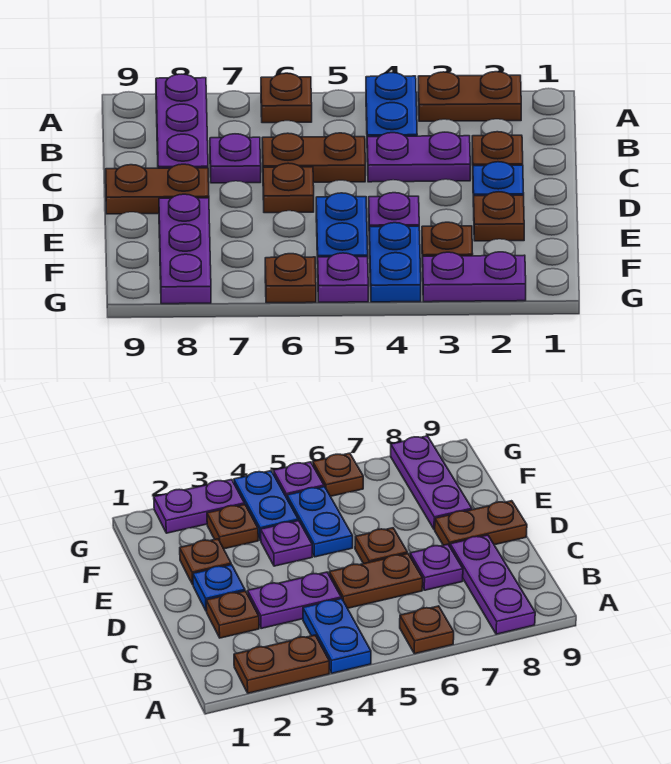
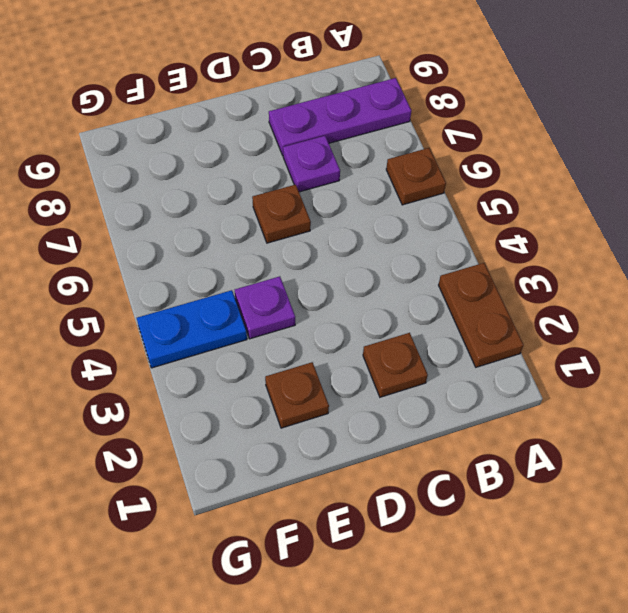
none -> blue plate A4:B4 level 1
none -> purple plate C3:C4 level 1
none -> brown plate C5:C6 level 1

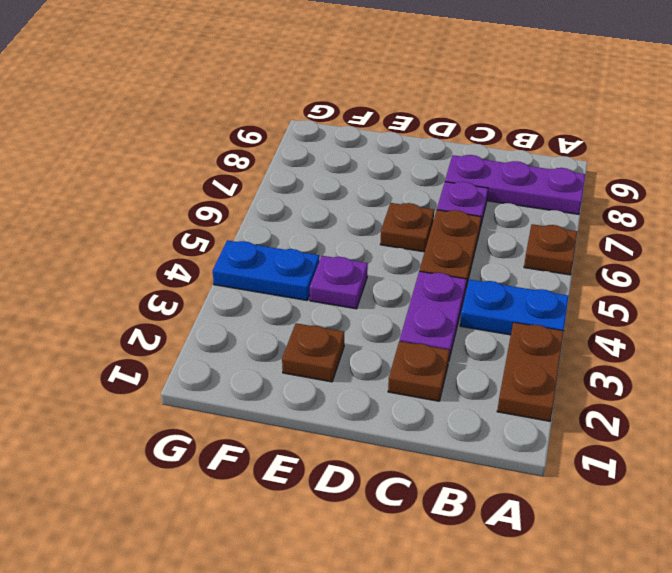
none -> blue plate D2 level 1
none -> brown plate D8:D9 level 1
none -> blue plate E5:F5 level 1

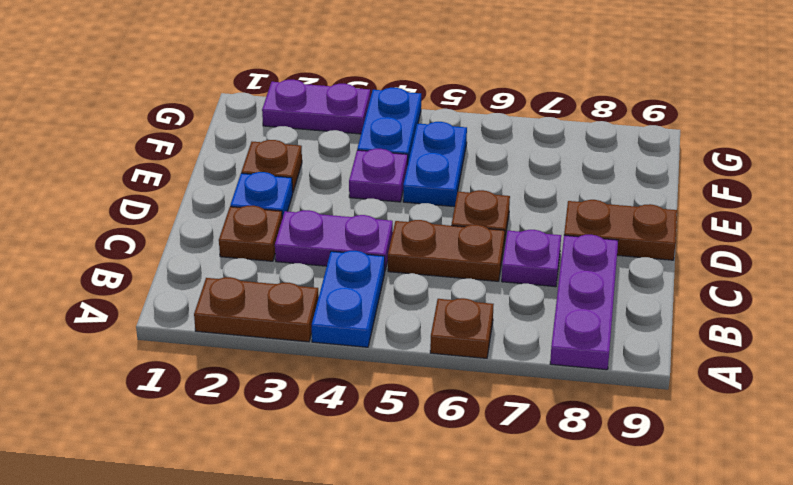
none -> purple plate E8:G8 level 1
none -> brown plate F3 level 1
none -> purple plate G5 level 1

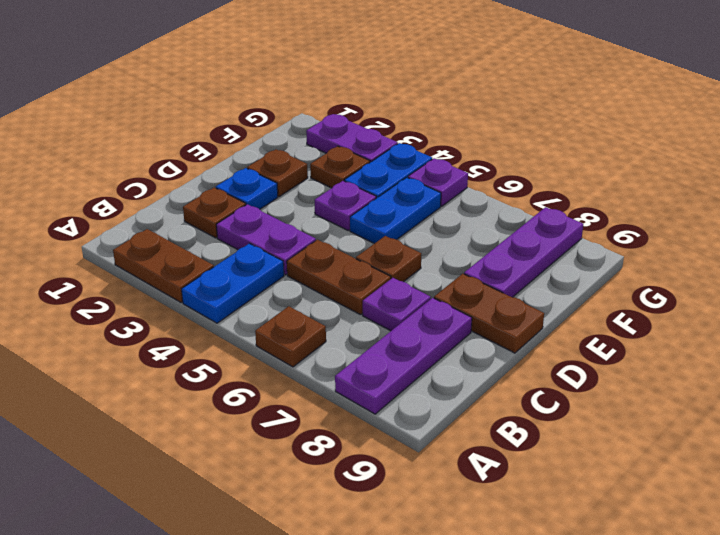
none -> brown plate G6 level 1

